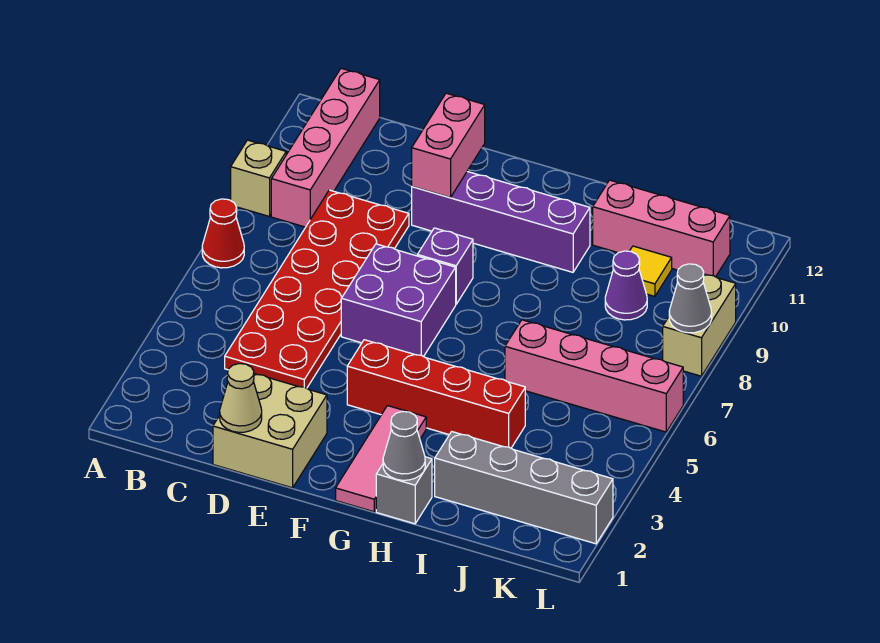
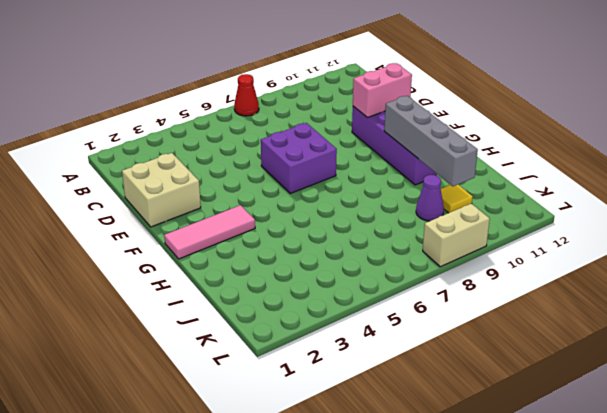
grey brick G10:J10 level 2 -> grey brick I2:L2 level 1
none -> tan brick A9 level 1
none -> pink brick B9:B12 level 1
none -> red plate C4:D9 level 1

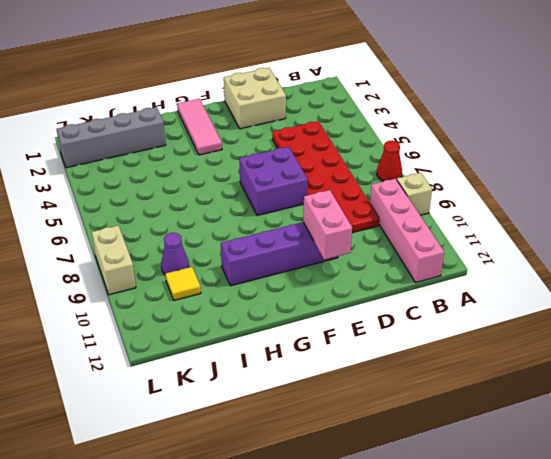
none -> red brick F4:I4 level 1
none -> purple brick F8 level 1
none -> grey brick H1 level 1

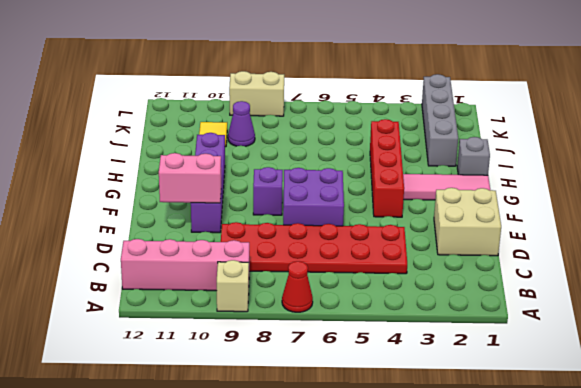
none -> pink brick I6:L6 level 1
none -> pink brick I11:K11 level 1
none -> tan cone D1 level 2

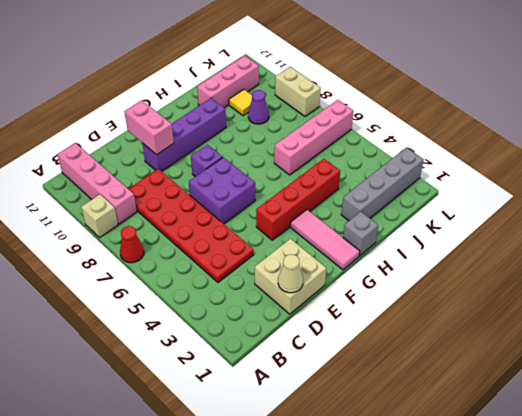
none -> grey cone H1 level 2
none -> grey cone L8 level 2

